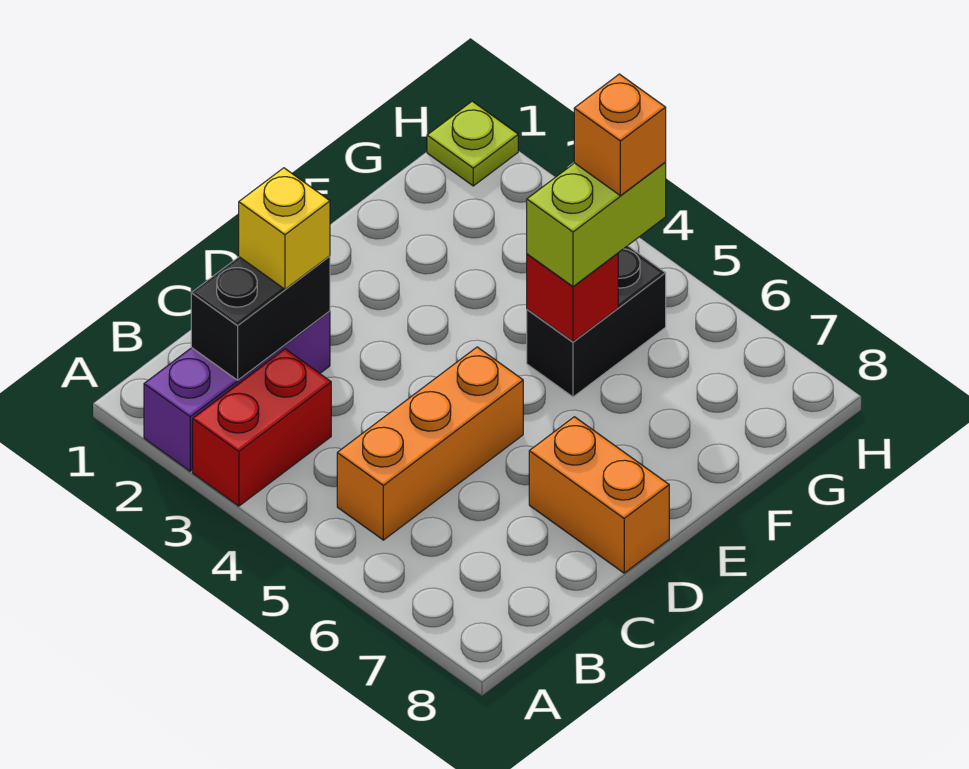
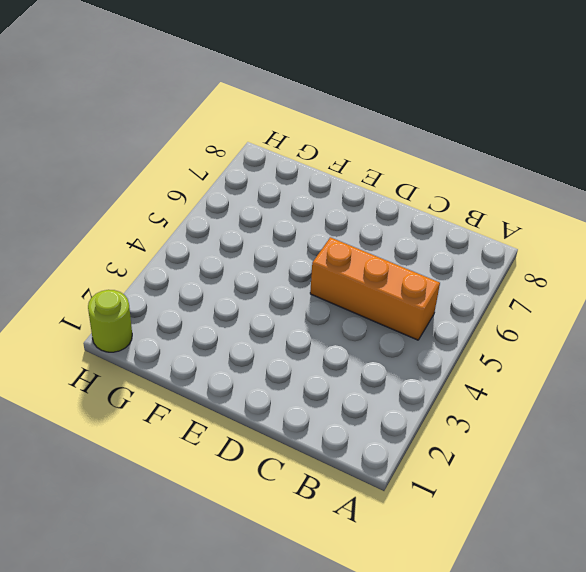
lime round brick H1 level 1 -> lime plate H1 level 1
none -> purple brick A2:C2 level 1
none -> red brick A3:B3 level 1

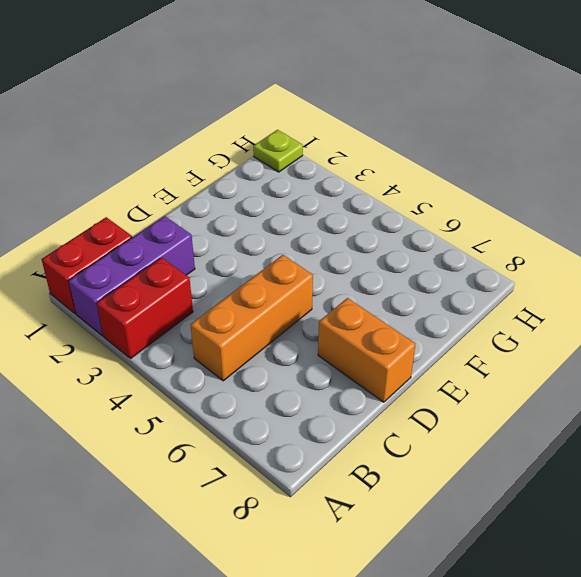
red brick A1:B1 level 1 -> none
none -> black brick F5:G5 level 1
none -> black brick B2:C2 level 2

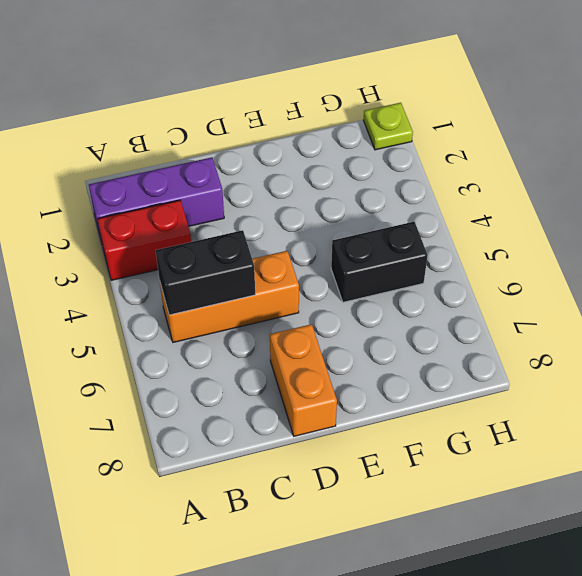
black brick B5:C5 level 2 -> black brick B2:C2 level 2
none -> red brick F5 level 2
none -> yellow brick C2 level 3

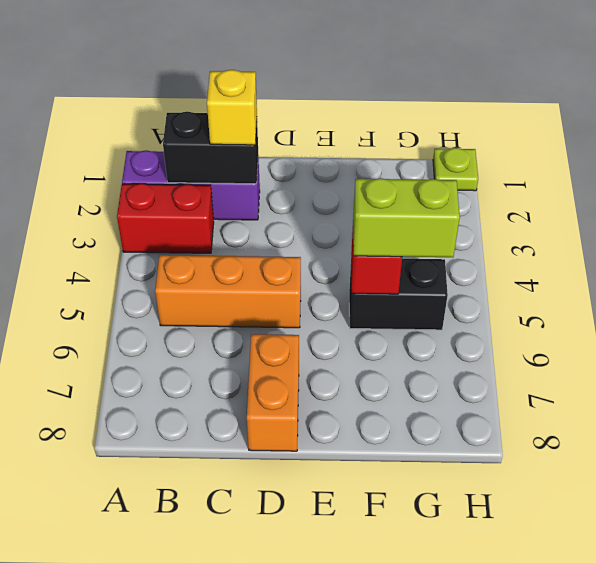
none -> orange brick G5 level 4

